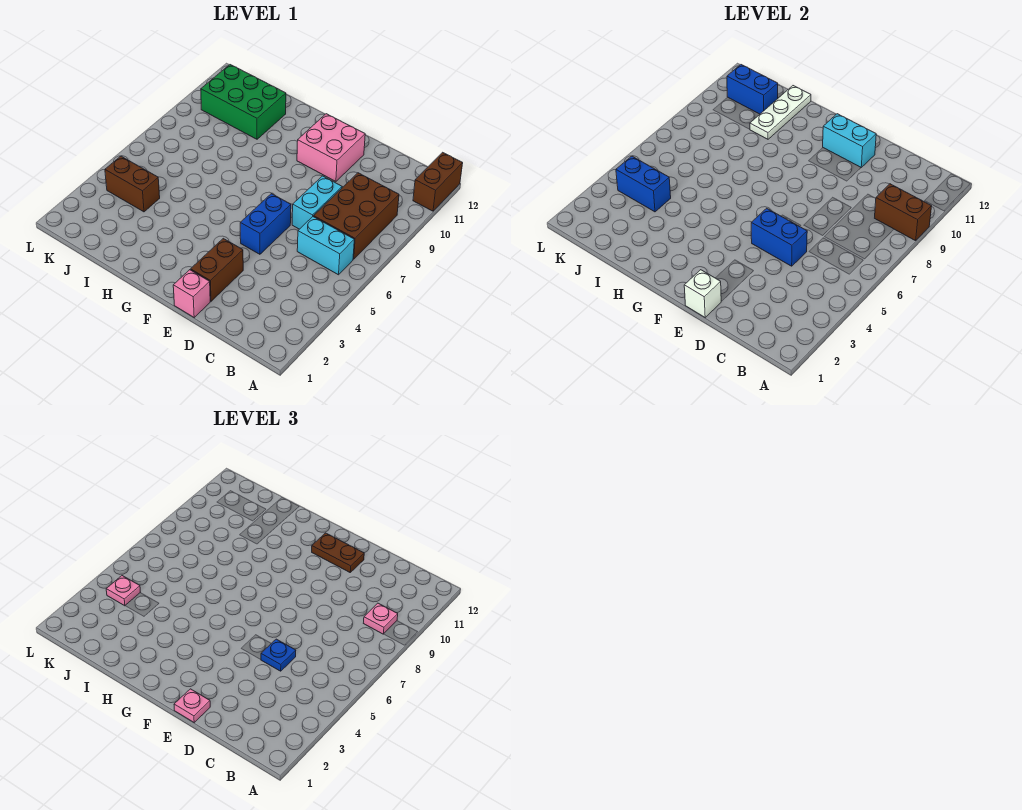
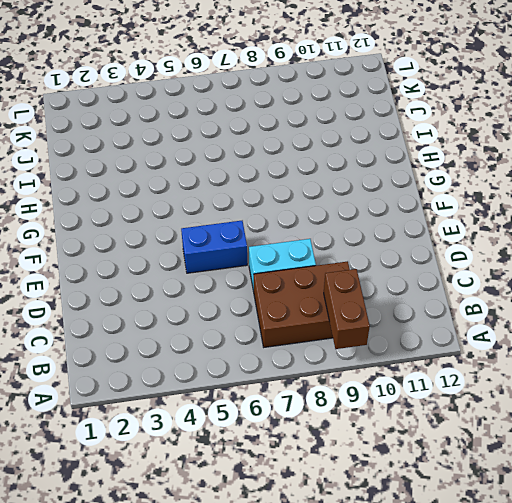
none -> brown brick A11:A12 level 1
none -> cyan brick B6:C6 level 1
none -> pink brick E1 level 1

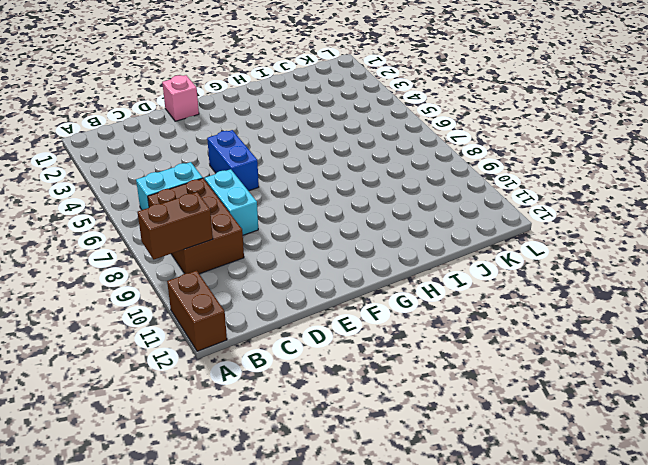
none -> brown brick E2:E3 level 1
none -> pink brick E10:F11 level 1
none -> green brick I10:K11 level 1

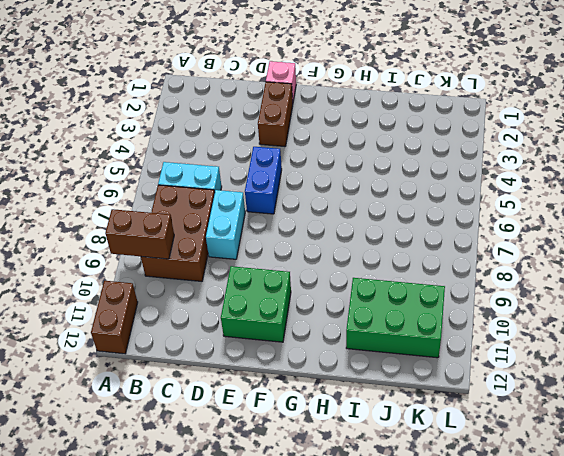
green brick E10:F11 level 1 -> pink brick E10:F11 level 1
none -> brown brick J4:K4 level 1
none -> blue brick D5:E5 level 2
none -> white brick E1 level 2

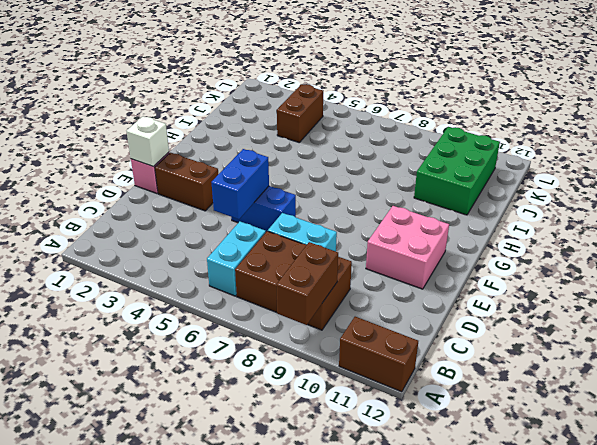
none -> cyan brick E11:F11 level 2
none -> white plate I10:I12 level 2
none -> blue brick J4:K4 level 2

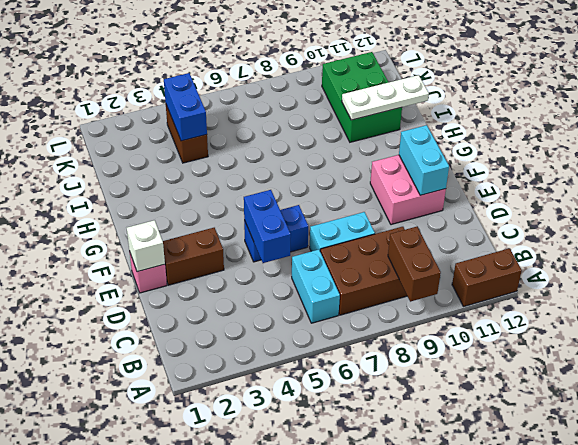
none -> blue brick J11:K11 level 2
none -> pink plate B9 level 3
none -> blue plate D5 level 3

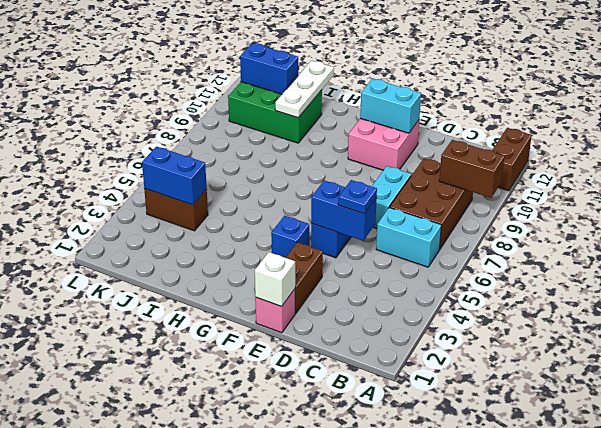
blue brick F4 level 1 -> none
none -> pink plate B9 level 3
none -> pink plate E1 level 3
none -> brown plate E11:F11 level 3

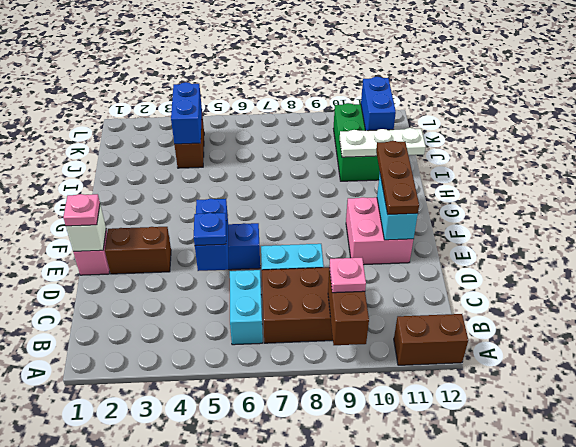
brown plate E11:G11 level 3 -> brown plate E11:F11 level 3
none -> pink plate K4 level 3

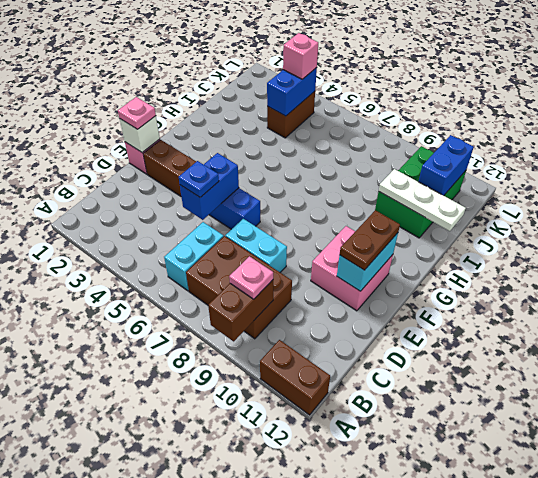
pink brick K4 level 3 -> pink plate K4 level 3

